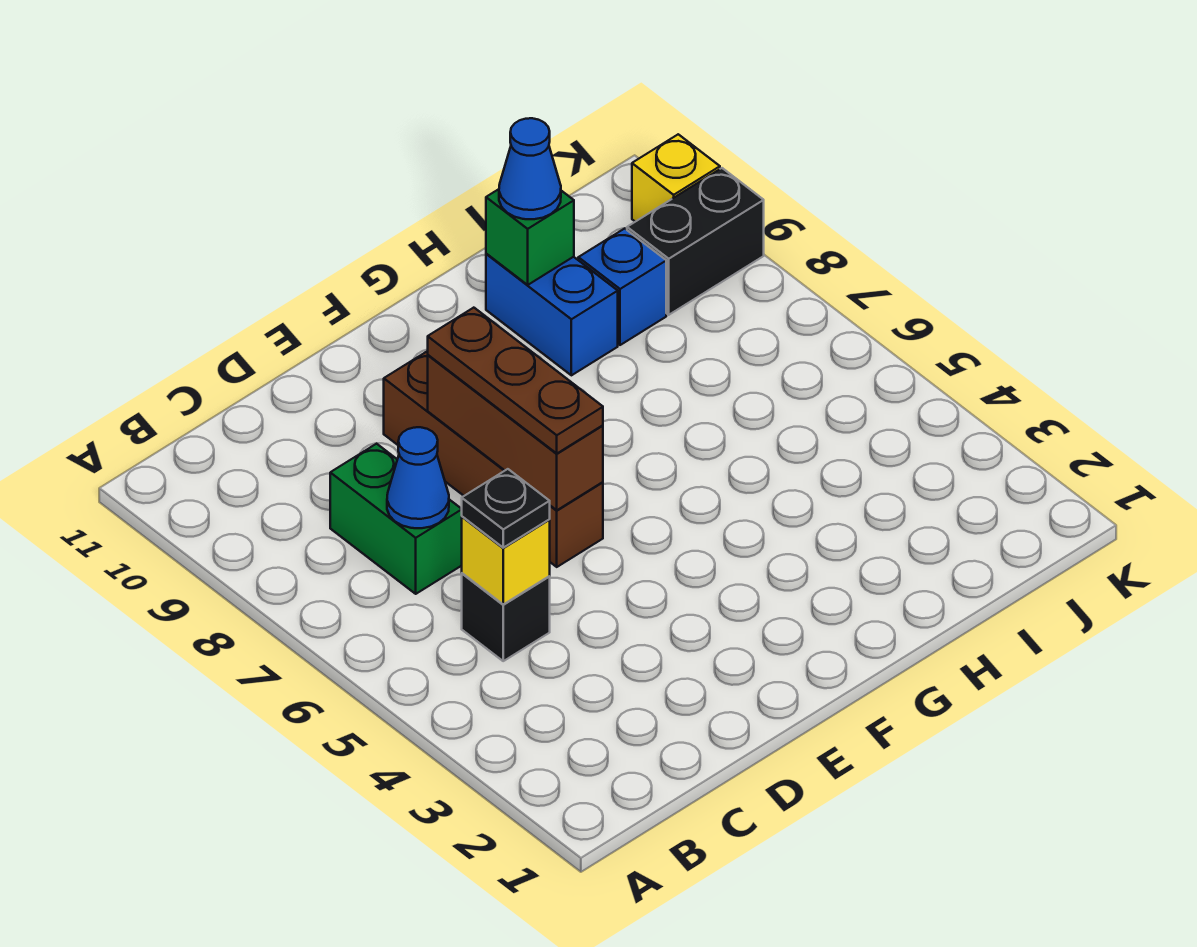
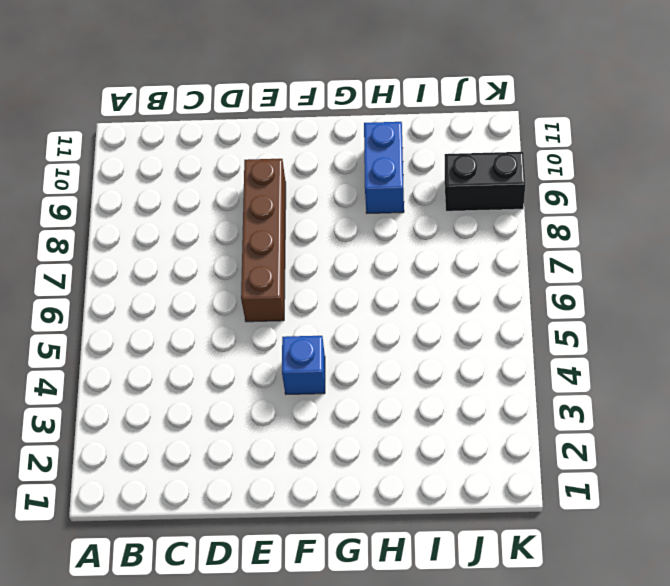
blue brick F4 level 1 -> blue brick I9 level 1
none -> black brick C5 level 1
none -> green brick C7:C8 level 1
none -> yellow brick K10 level 1

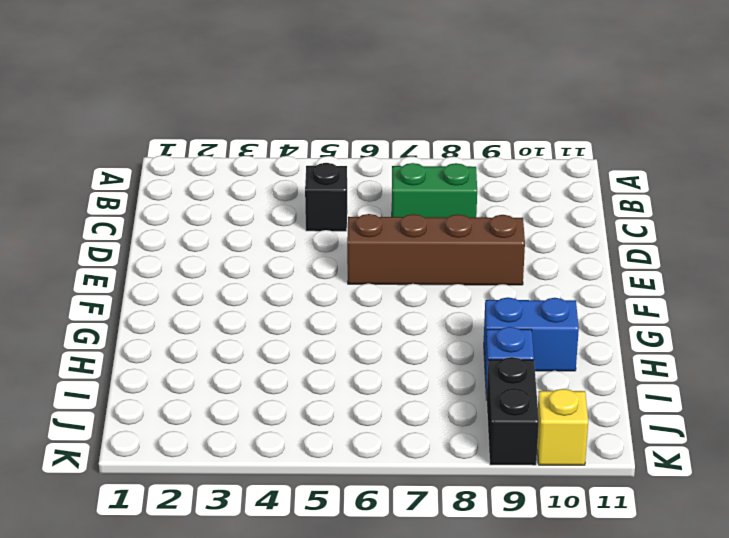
none -> yellow brick C5 level 2
none -> blue cone C7 level 2
none -> brown brick E6:E8 level 2

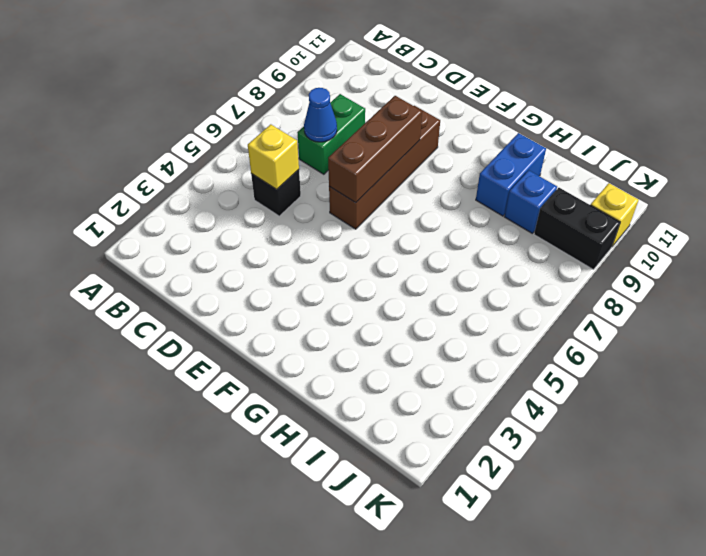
none -> green brick H10 level 2
none -> black plate C5 level 3
none -> brown plate E6:E8 level 3

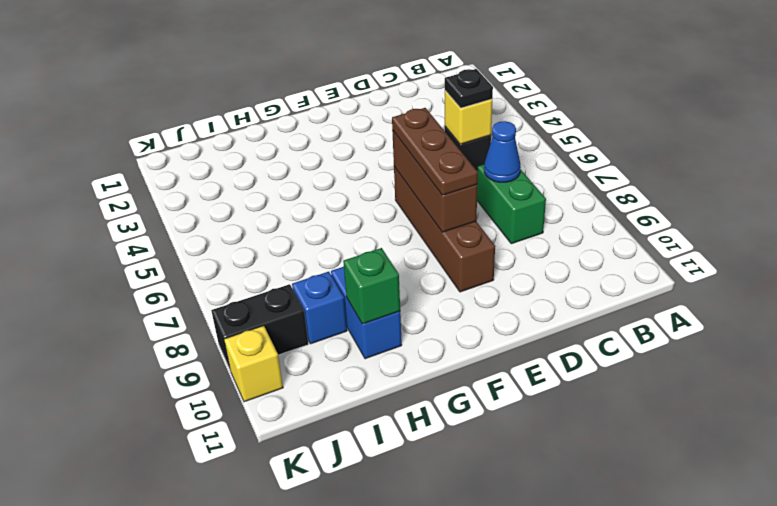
none -> blue cone H10 level 3

